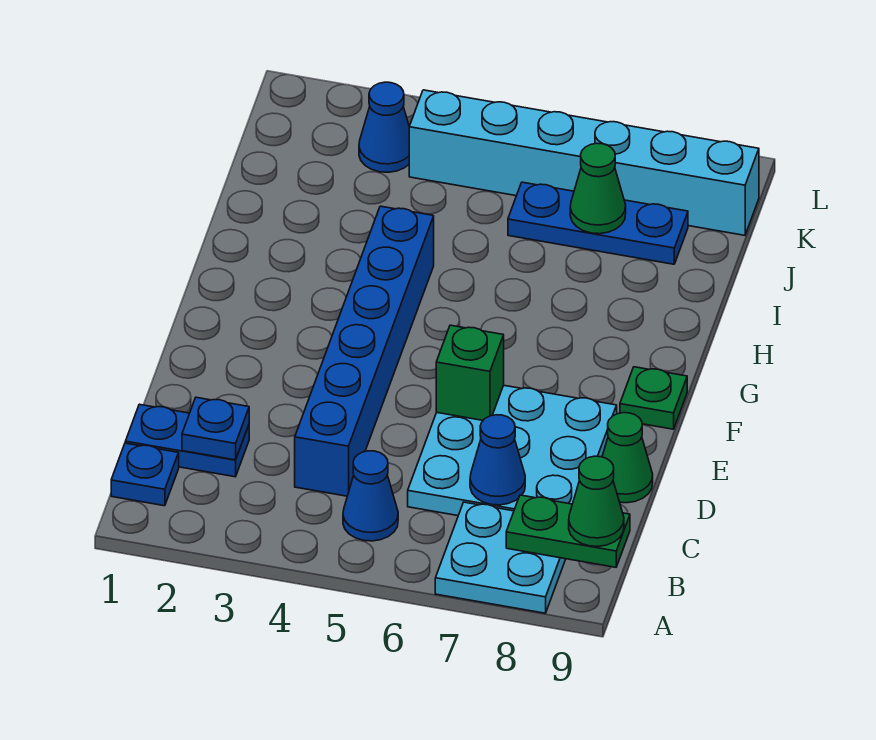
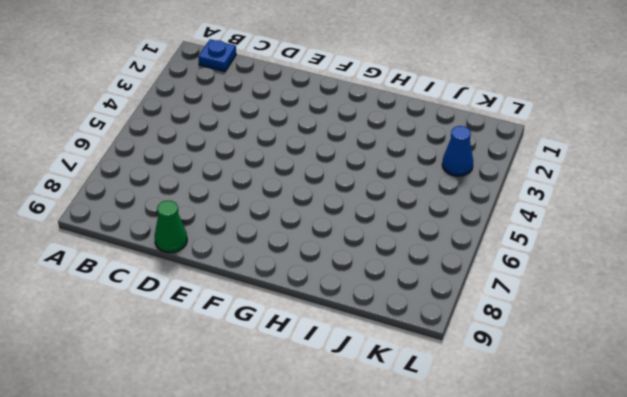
none -> cyan plate A7:B8 level 1
none -> blue cone B5 level 1
none -> blue plate C1:C2 level 1

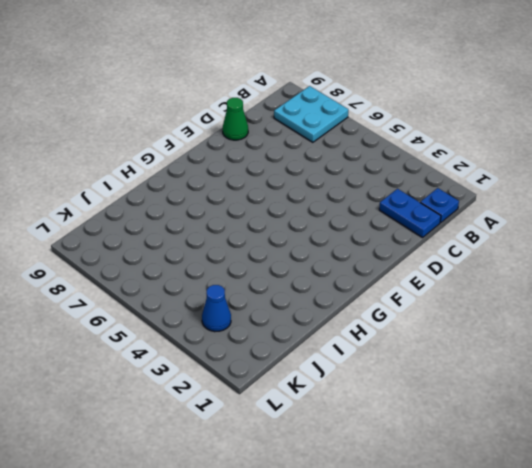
none -> blue cone B5 level 1
none -> blue brick C4:H4 level 1
none -> cyan plate C6:E8 level 1

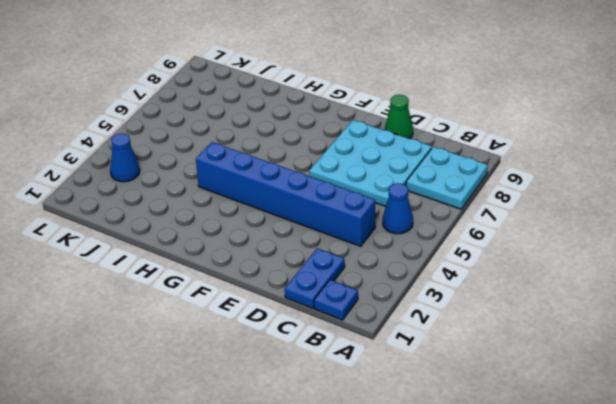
none -> green plate F9 level 1
none -> blue plate J6:J8 level 1
none -> cyan brick K4:K9 level 1

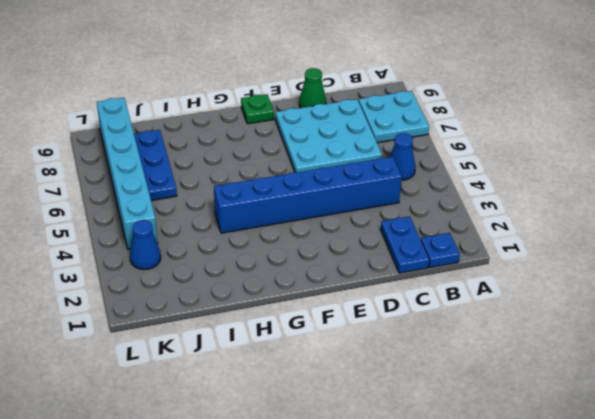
none -> green plate B8:B9 level 2
none -> blue plate C2 level 2
none -> blue cone C7 level 2

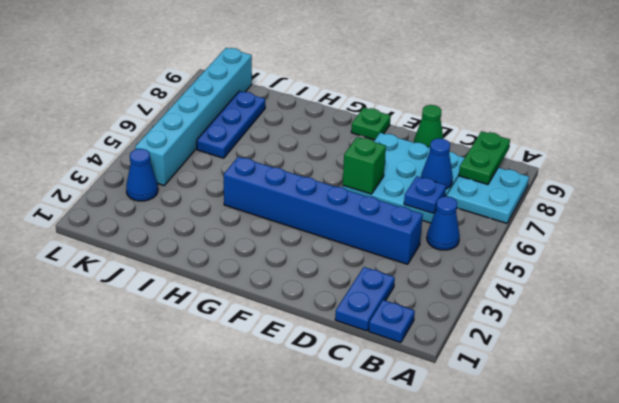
blue plate C6 level 2 -> blue plate C2 level 2
none -> green cone J7 level 2
none -> green cone B9 level 3

